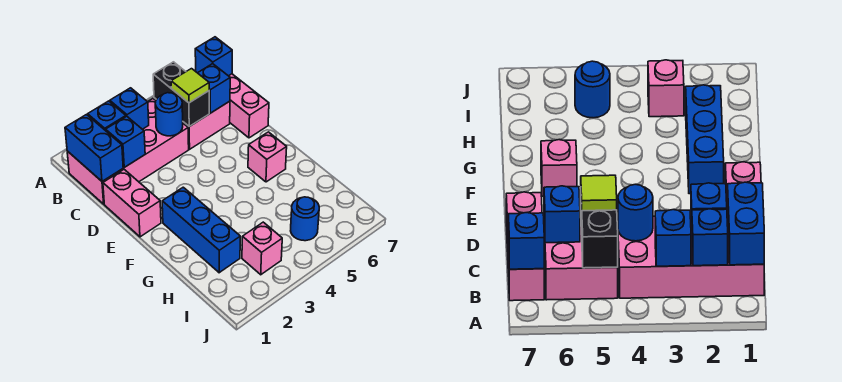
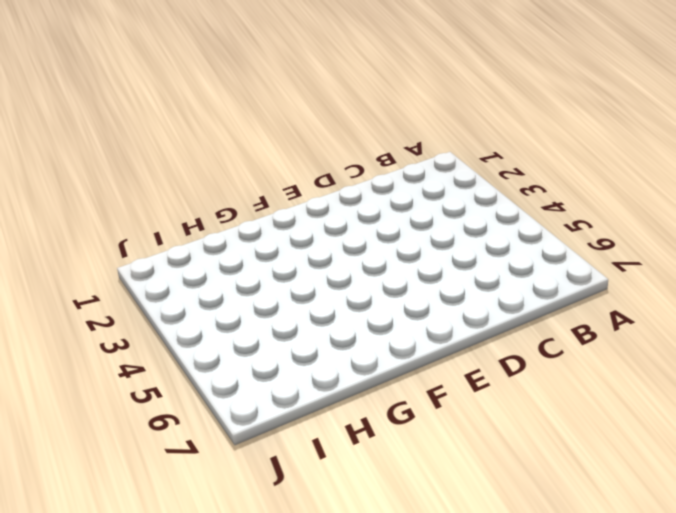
none -> pink brick B1:C4 level 1
none -> pink brick B5:C6 level 1
none -> pink brick B7:D7 level 1

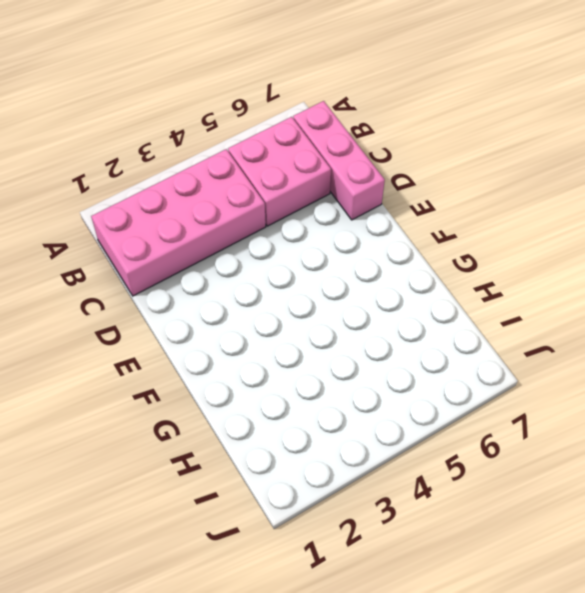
none -> pink brick D1:E1 level 1
none -> blue brick F2:H2 level 1
none -> pink brick F6 level 1

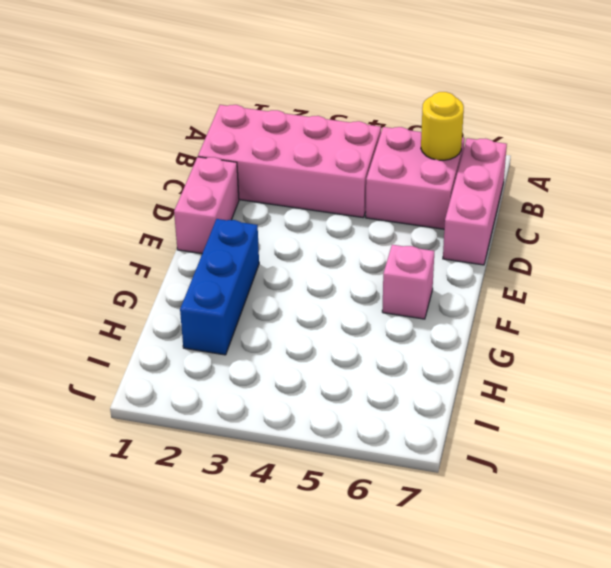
yellow round brick B6 level 2 -> none
none -> pink brick I3 level 1
none -> blue round brick I5 level 1
none -> blue brick B1:C1 level 2

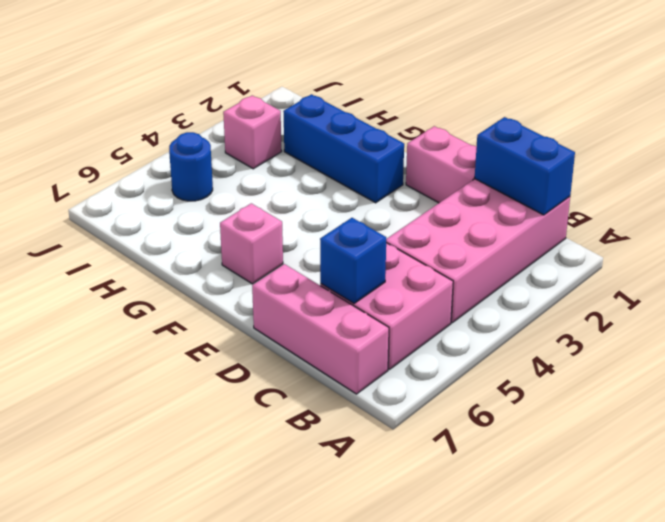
none -> blue brick B2 level 2
none -> blue brick B3 level 2
none -> black brick B5:C5 level 2

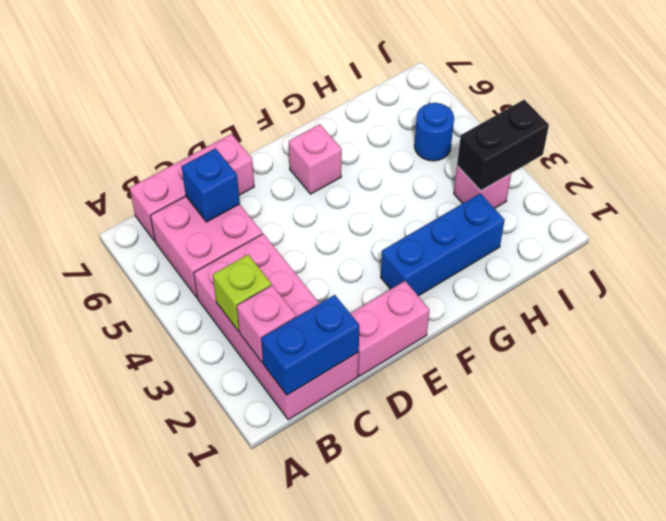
pink brick B2 level 2 -> blue brick B2 level 2
lime brick B3 level 2 -> blue brick B3 level 2
black brick I3:J3 level 2 -> black brick B5:C5 level 2
none -> blue brick B7 level 2
none -> blue brick C2 level 2
none -> blue round brick C4 level 2

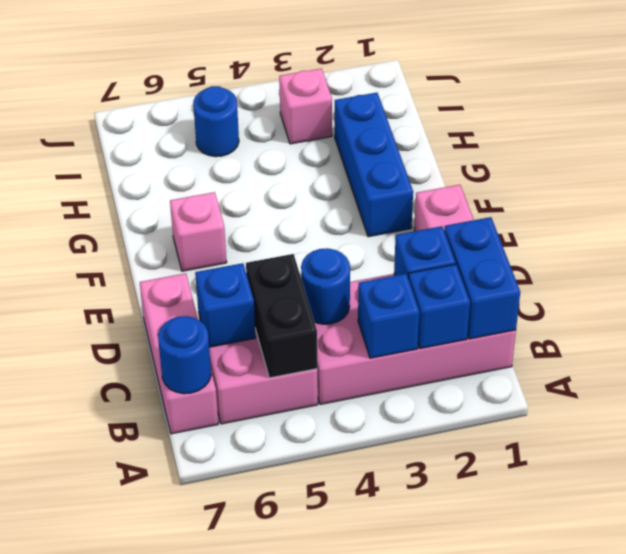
blue round brick B7 level 2 -> blue brick B7 level 2
none -> lime tile C5 level 3

